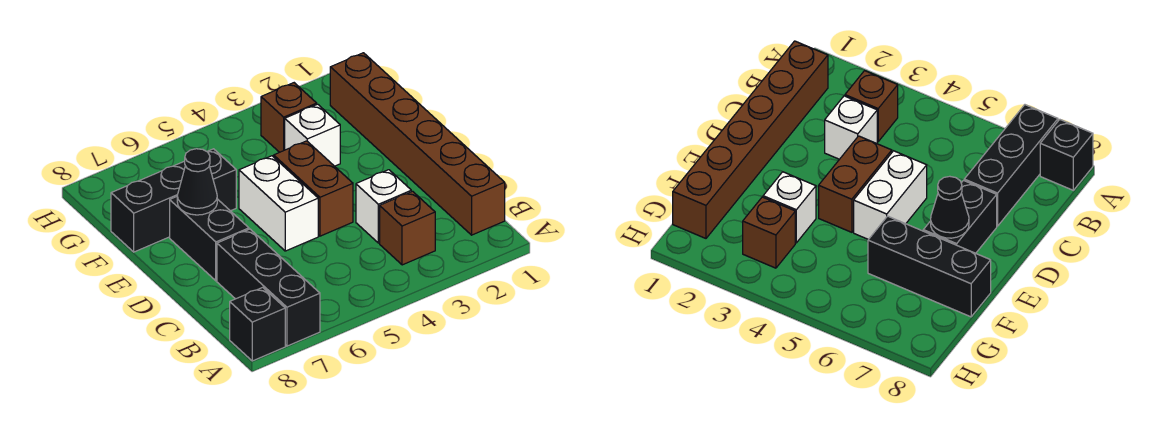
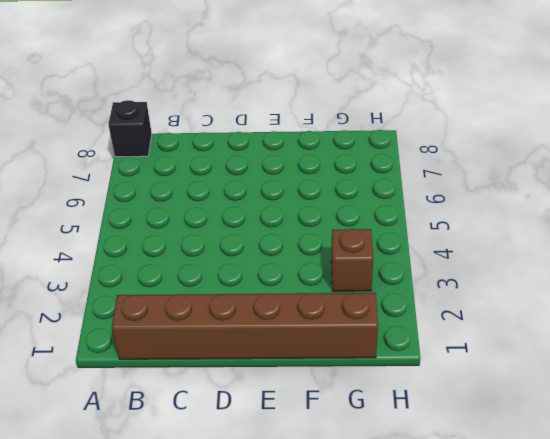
none -> black brick A7:C7 level 1
none -> brown brick B3 level 1
none -> white brick C3 level 1

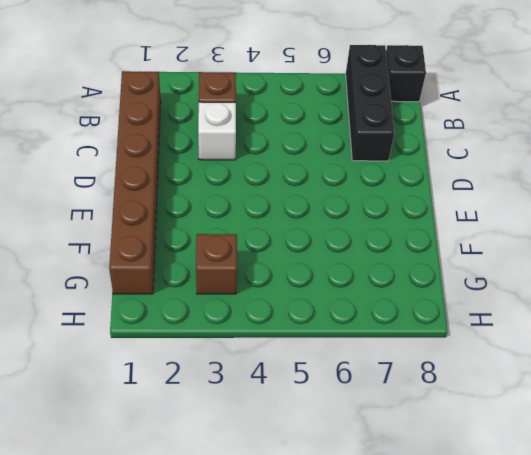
none -> brown brick D4:E4 level 1
none -> white brick D5:E5 level 1
none -> black brick D7:E7 level 1

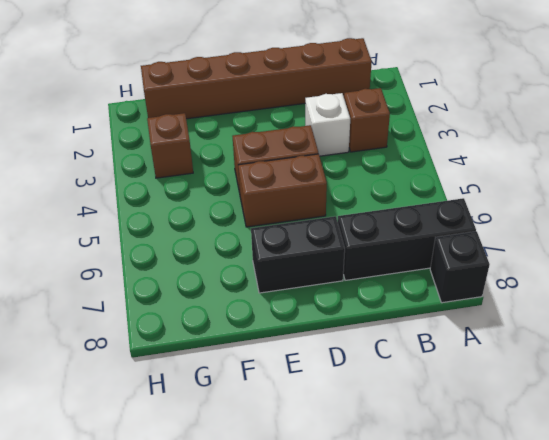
brown brick D5:E5 level 1 -> white brick D5:E5 level 1
none -> white brick F3 level 1
none -> black brick F6:F8 level 1
none -> black cone E7 level 2

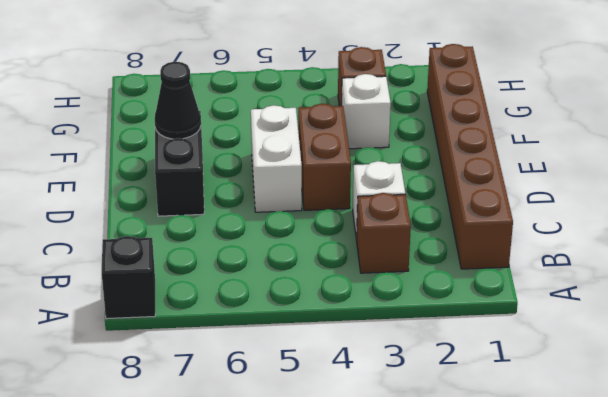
none -> black brick A7:C7 level 1
none -> black brick F6:F8 level 1

